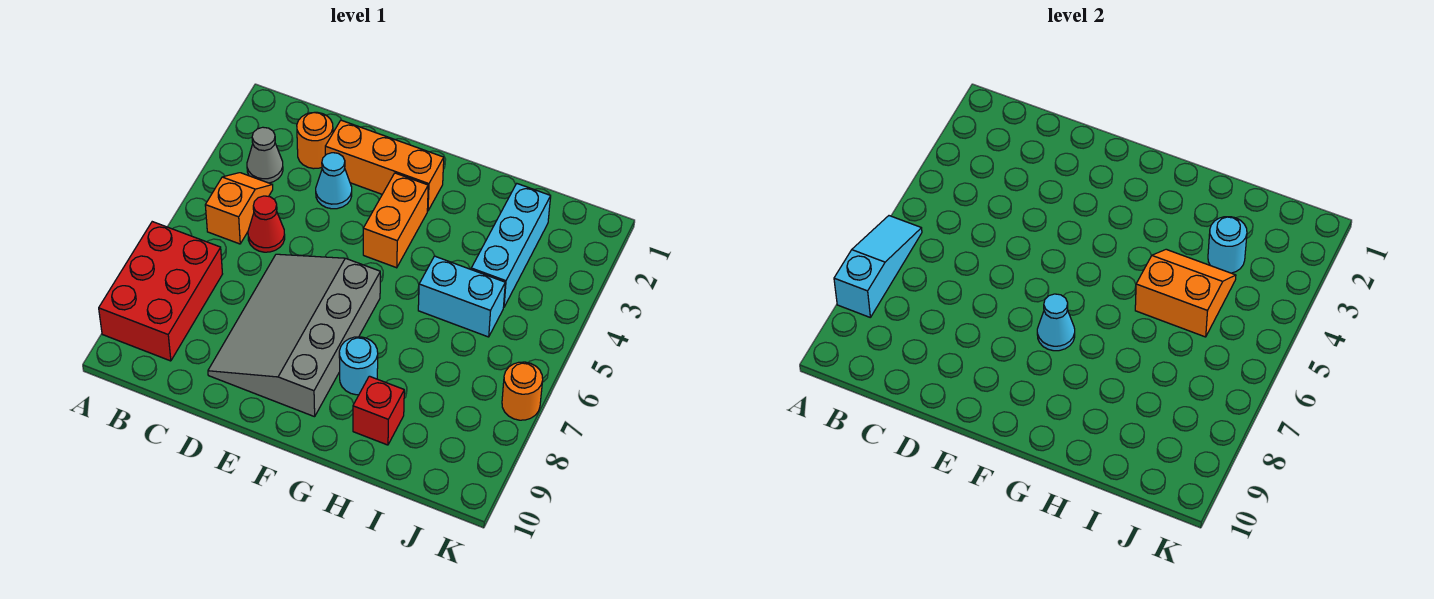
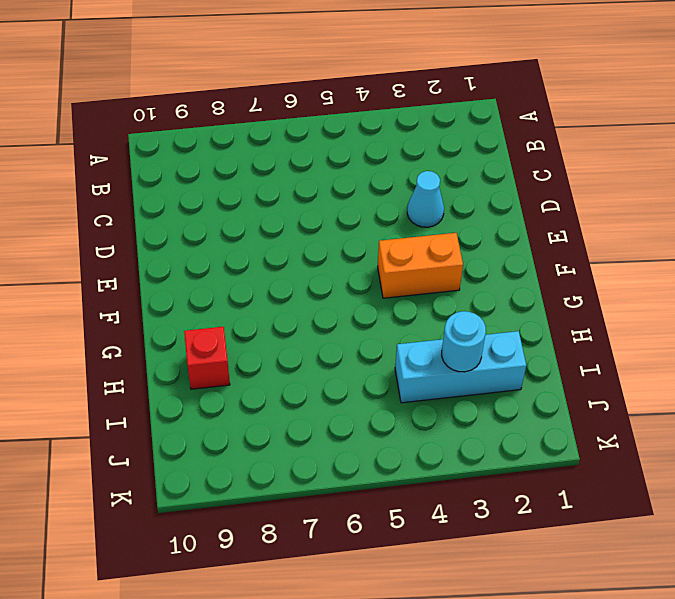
none -> red brick A7:B9 level 1
none -> grey cone B3 level 1
none -> orange slope B4:B5 level 1 top 5

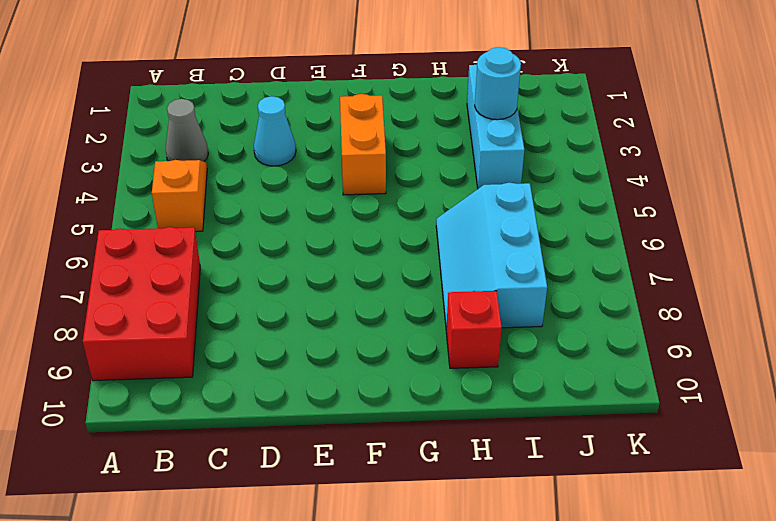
cyan slope H6:I8 level 1 top I -> none
none -> orange round brick C2 level 1
none -> red cone C5 level 1
none -> orange brick D2:F2 level 1

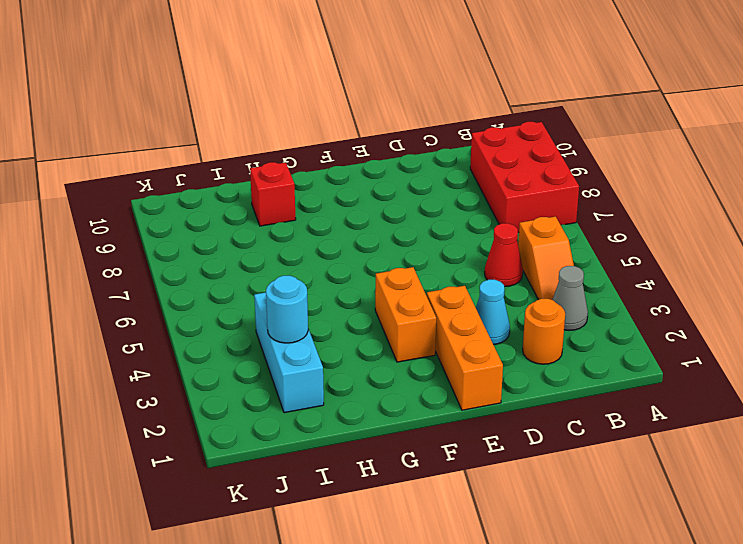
orange brick E1:E3 level 1 -> orange brick D2:F2 level 1
none -> grey slope D6:F9 level 1 top F
none -> cyan round brick G8 level 1
none -> cyan brick H5:I5 level 1

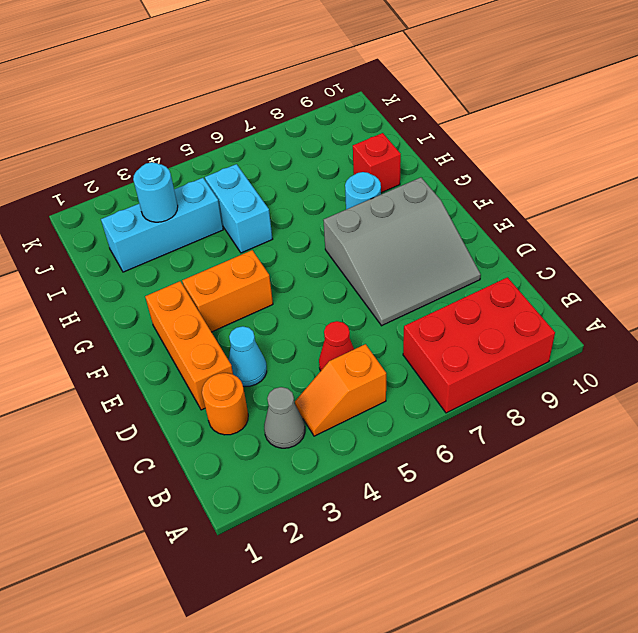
grey slope D7:F9 level 1 top F -> grey slope D6:F9 level 1 top F
none -> orange round brick K7 level 1
none -> cyan slope A6:A8 level 2 top 8
none -> cyan cone F7 level 2

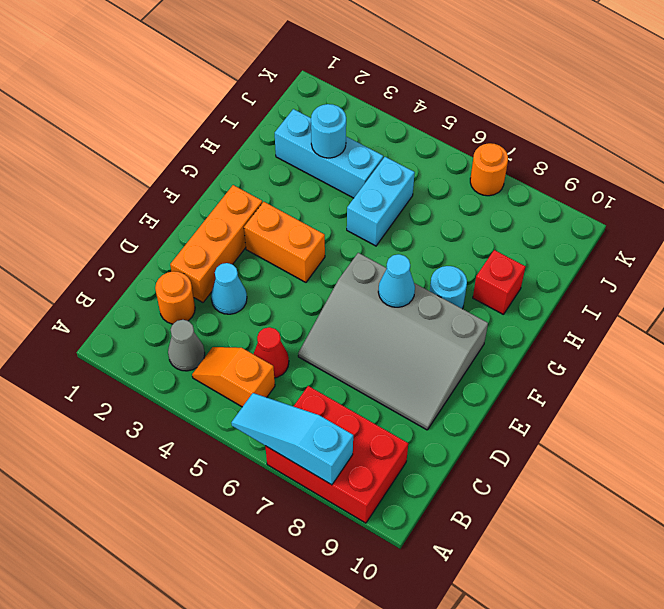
none -> orange slope H4:I5 level 2 top 5

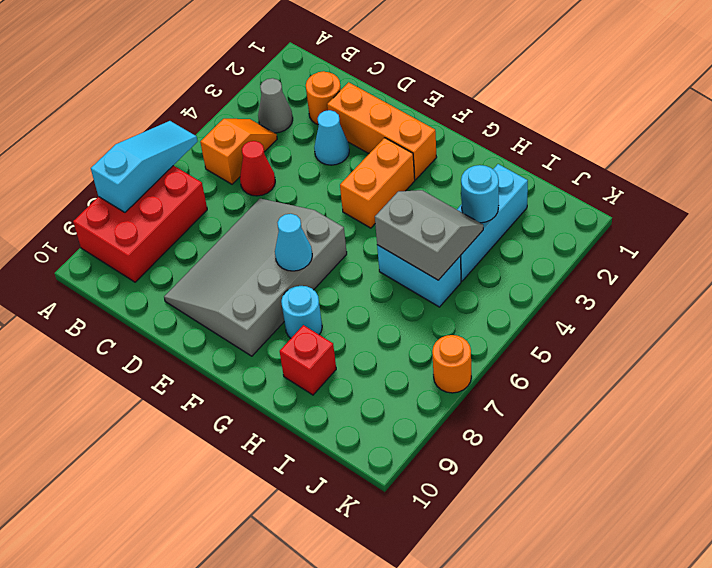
grey slope H4:I5 level 2 top 5 -> orange slope H4:I5 level 2 top 5

